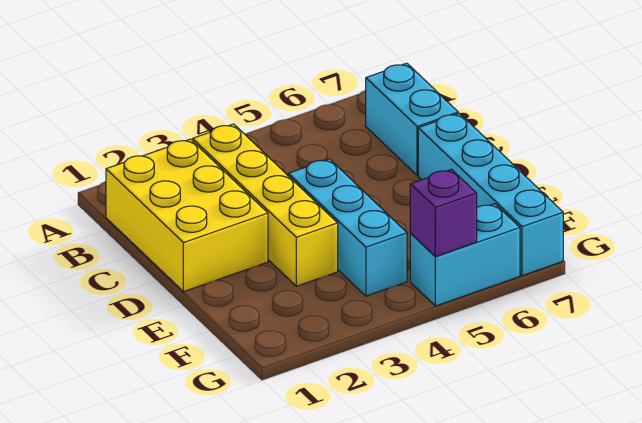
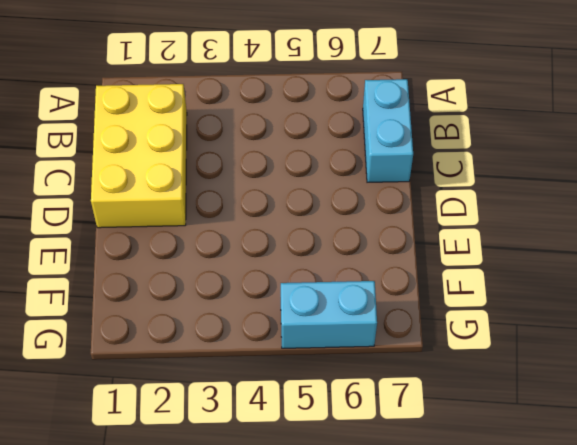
none -> yellow brick B3:E3 level 1
none -> cyan brick D4:F4 level 1

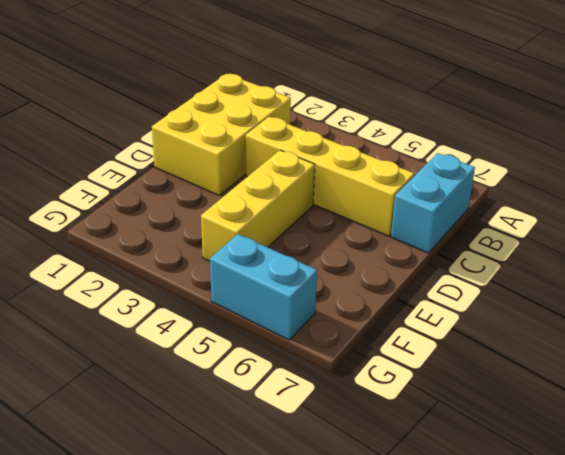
yellow brick C3:C6 level 1 -> yellow brick B3:E3 level 1
yellow brick D4:F4 level 1 -> cyan brick D4:F4 level 1
none -> cyan brick D7:G7 level 1
none -> purple brick G5 level 2

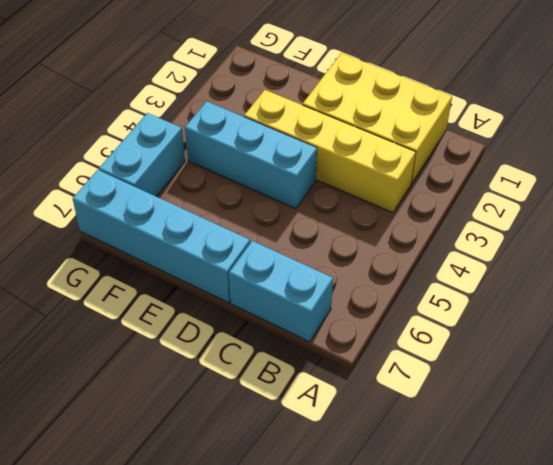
none -> purple brick G5 level 2

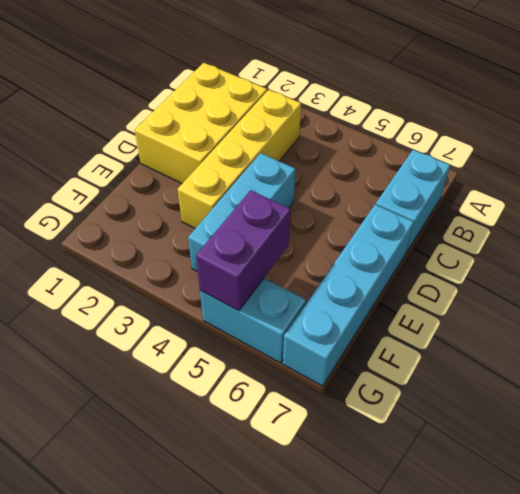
purple brick F5:G5 level 2 -> purple brick G5 level 2

